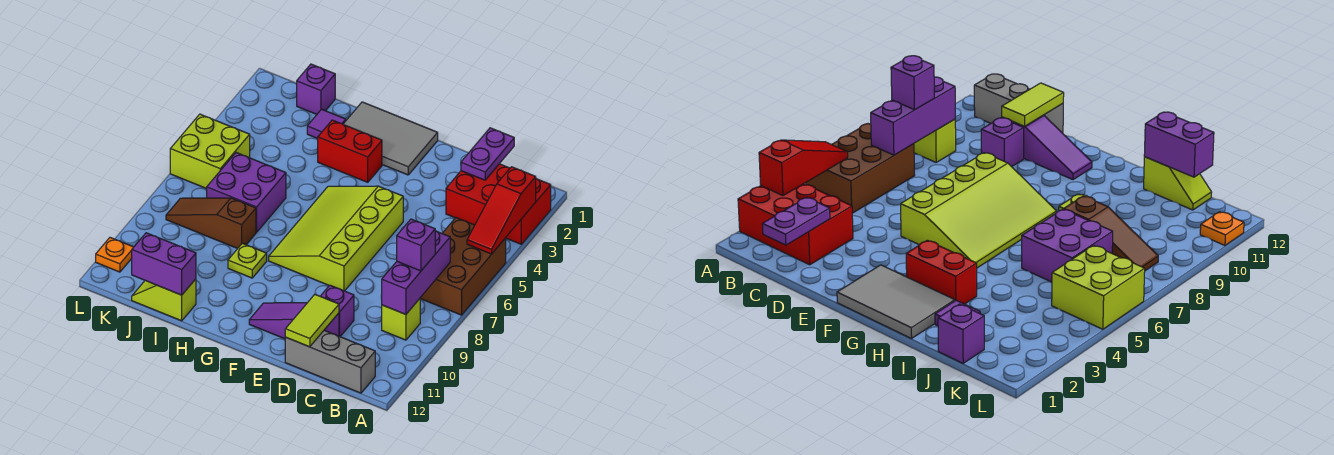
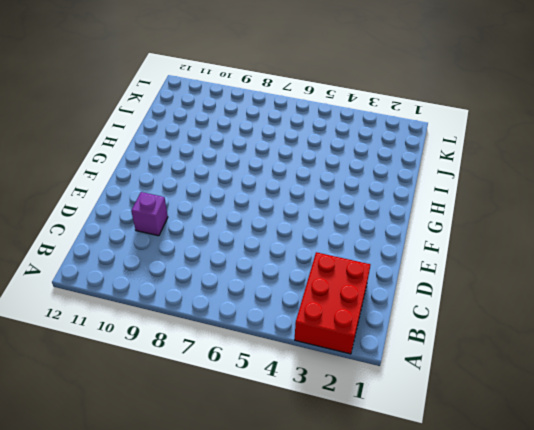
none -> brown brick A5:B7 level 1
none -> lime brick B9 level 1
none -> grey brick B12:D12 level 1

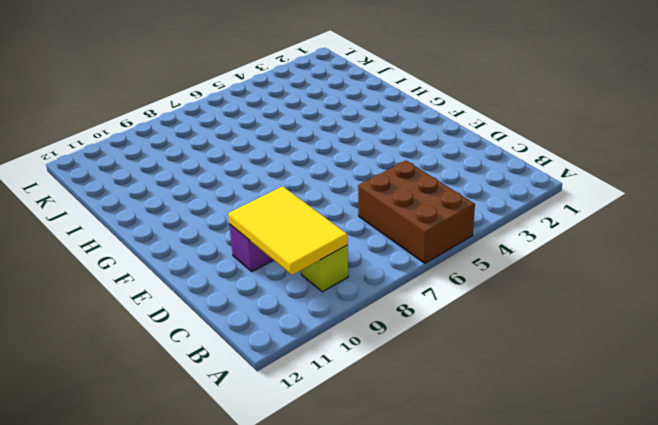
brown brick A5:C6 level 1 -> brown brick A5:B7 level 1
yellow tile B9:D10 level 2 -> purple brick B7:B9 level 2
none -> red brick A2:C3 level 1
none -> grey brick B12:D12 level 1
none -> purple slope D11:F11 level 1 top D

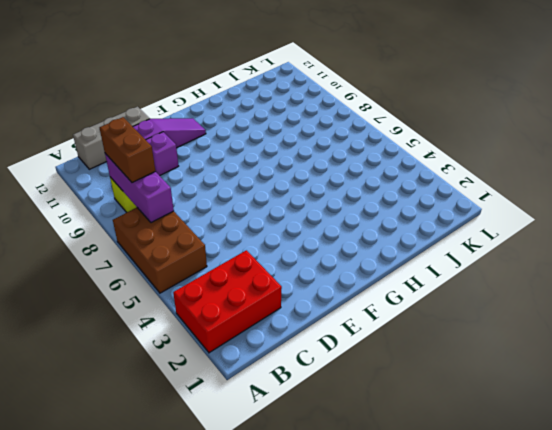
brown brick B8:B9 level 3 -> purple brick B8 level 3
none -> lime slope E5:G8 level 1 top E
none -> grey tile F1:H2 level 1
none -> red brick G3:H3 level 1

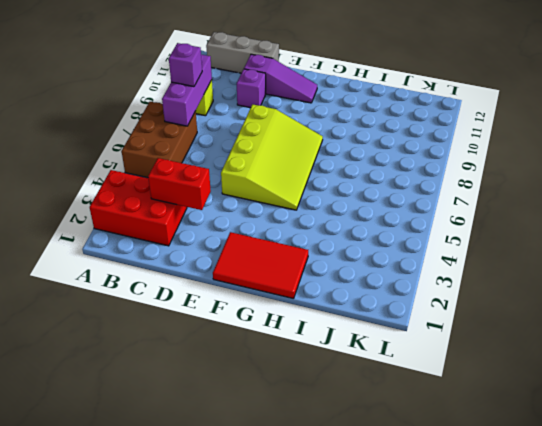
red brick C3:D3 level 2 -> red brick G3:H3 level 1
red tile F1:H2 level 1 -> grey tile F1:H2 level 1
none -> lime plate H9 level 1
none -> purple tile I2 level 1
none -> purple brick I6:J7 level 1

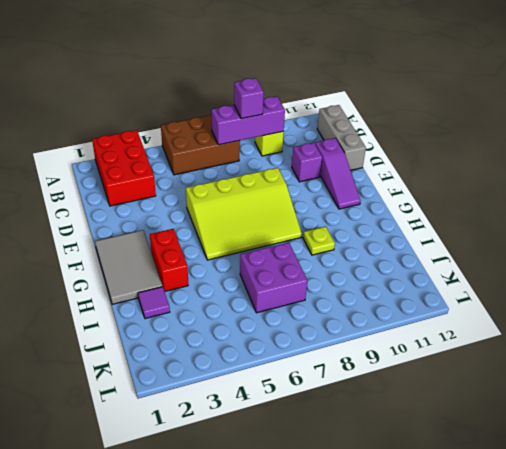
none -> brown slope I8:K8 level 1 top I
none -> lime slope I12:J12 level 1 top I
none -> purple brick J1 level 1

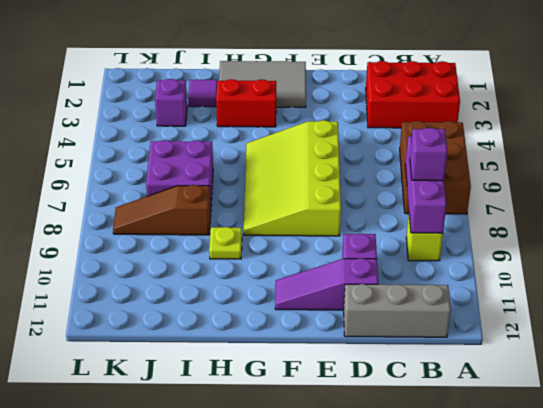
purple brick J3 level 1 -> purple brick J1 level 1
none -> lime slope I12:J12 level 1 top I
none -> lime brick K5:L6 level 1
none -> orange plate L11 level 1

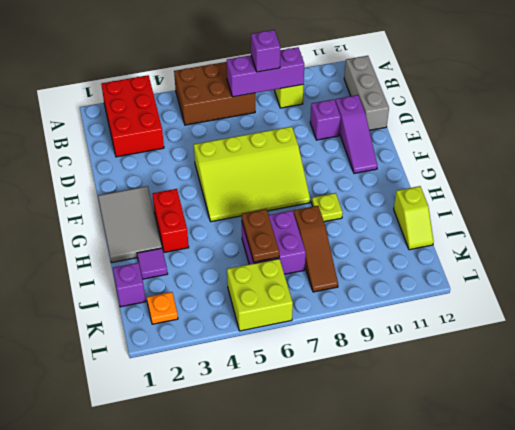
brown plate I6:J6 level 2 -> none
orange plate K2 level 1 -> orange plate L11 level 1
none -> red slope A3:A5 level 2 top 3
none -> purple plate C1:C2 level 2
none -> lime tile D11:D12 level 2

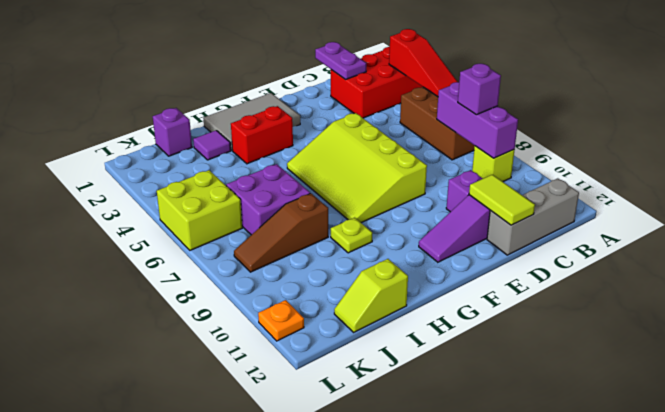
none -> purple brick I12:J12 level 2

